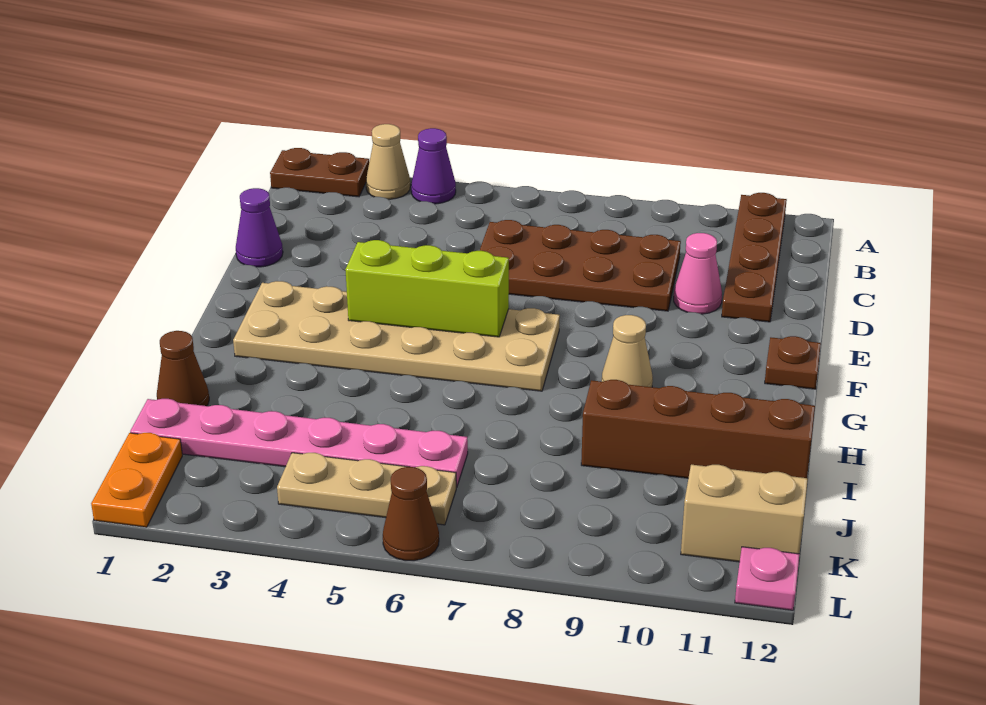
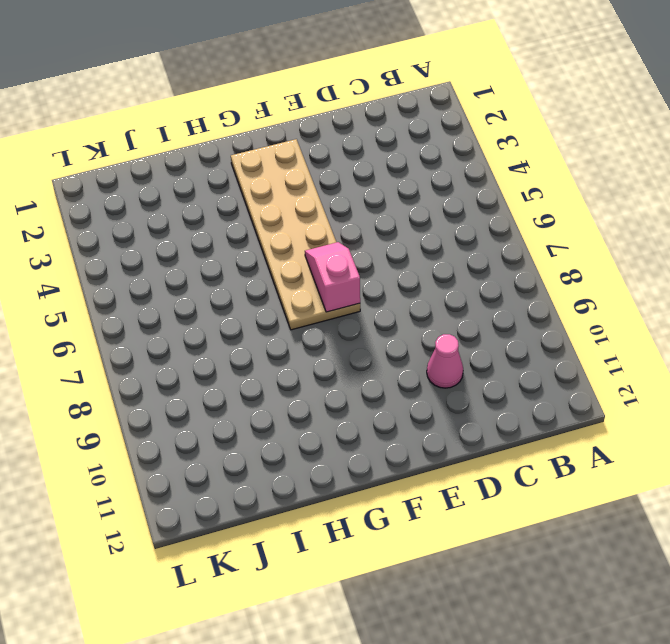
pink slope F6:F7 level 2 top 7 -> lime brick F4:F6 level 2
none -> brown plate A1:A2 level 1
none -> tan cone A3 level 1
none -> purple cone A4 level 1

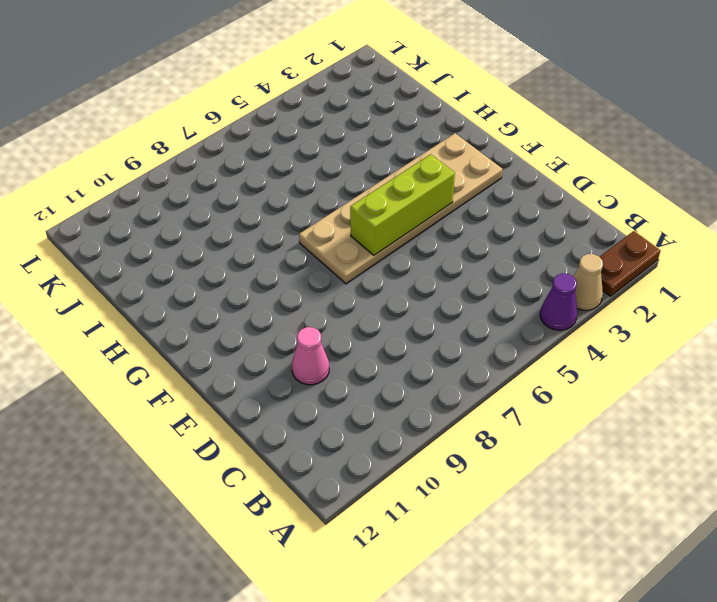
none -> brown plate A11:D11 level 1
none -> brown plate C6:D9 level 1
none -> purple cone D1 level 1

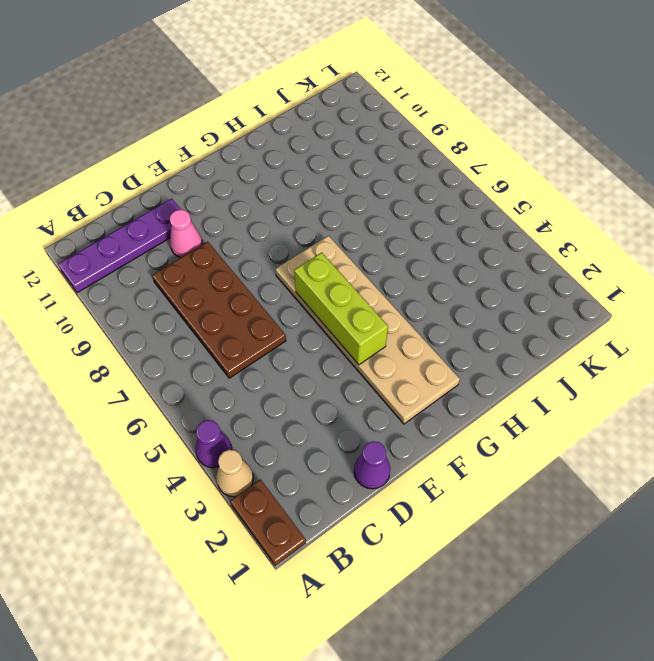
purple plate A11:D11 level 1 -> brown plate A11:D11 level 1
none -> brown plate F12 level 1
none -> tan cone G9 level 1
none -> brown cone I1 level 1

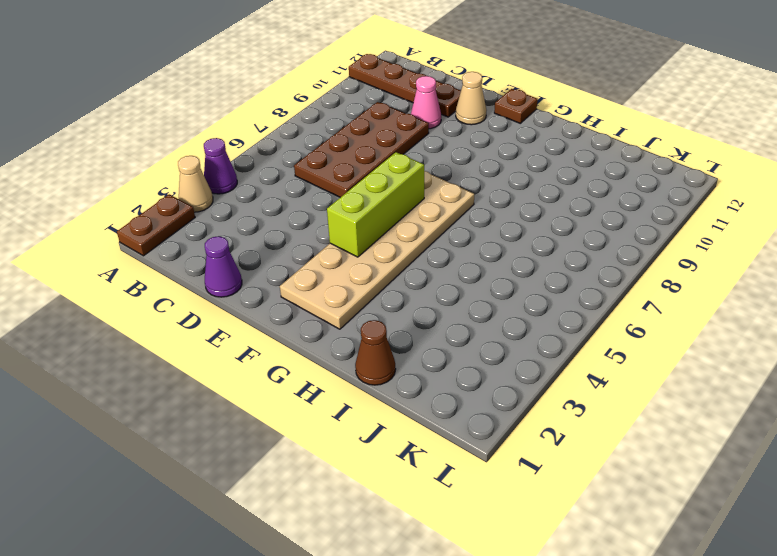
tan cone E11 level 1 -> tan cone G9 level 1
none -> brown brick I9:I12 level 1
none -> pink plate J1:J6 level 1
none -> orange plate K1:L1 level 1

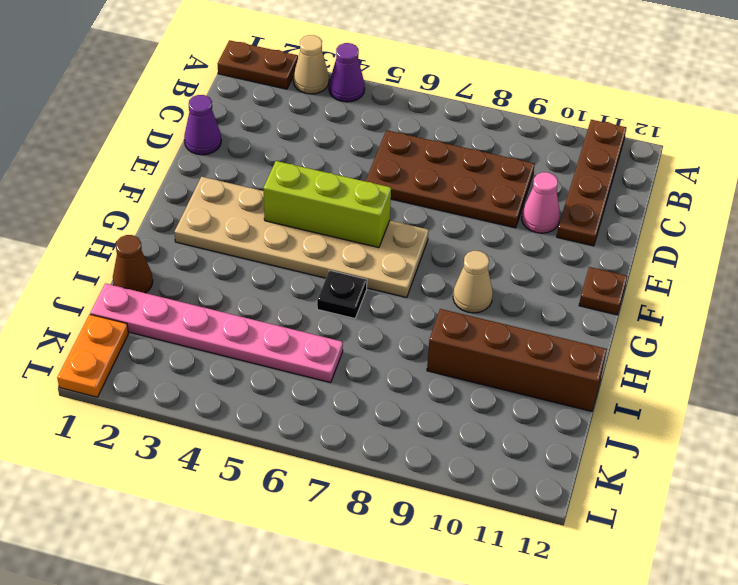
black plate H6 level 1 -> none
none -> tan plate K4:K6 level 1
none -> tan brick K11:K12 level 1
none -> brown cone L6 level 1

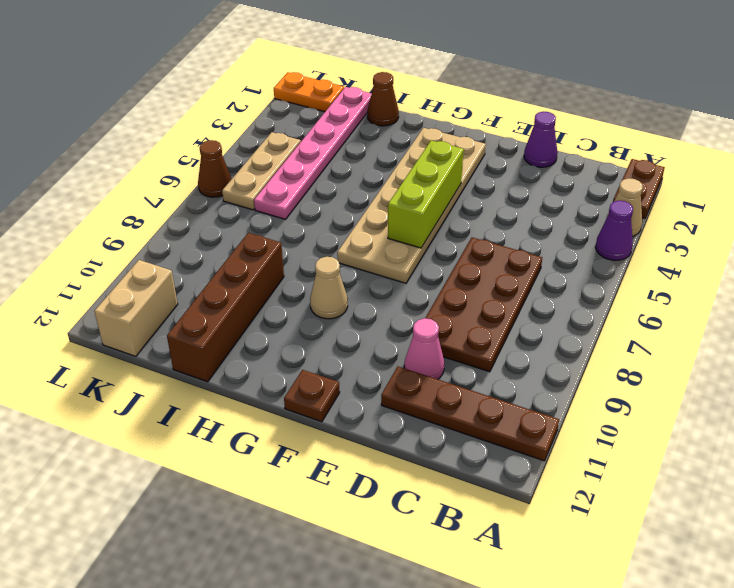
none -> pink plate L12 level 1

